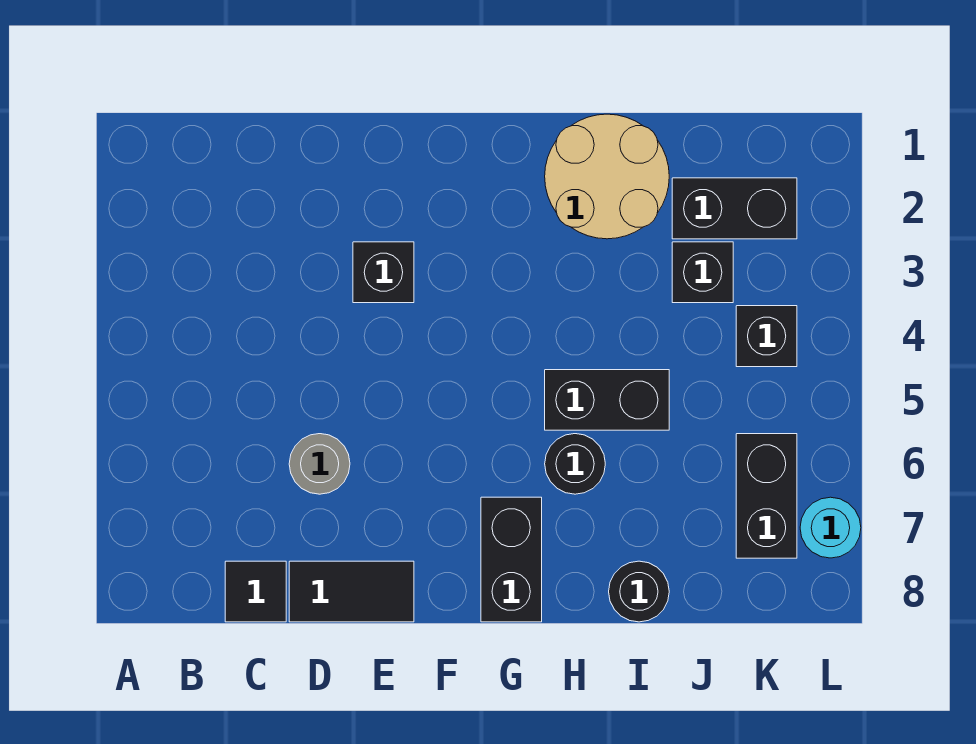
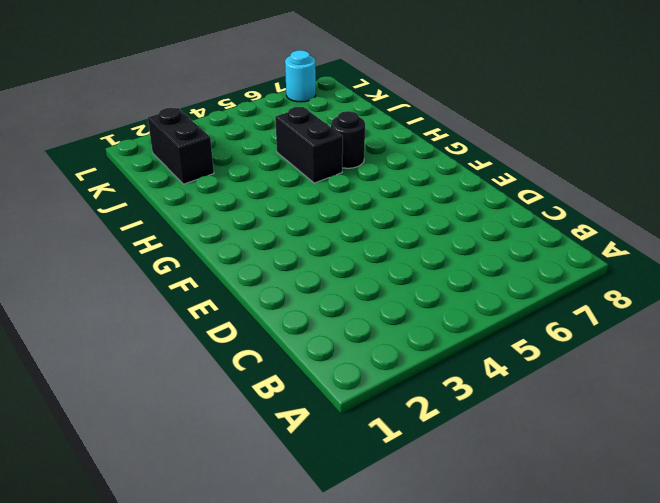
none -> black tile C8 level 1
none -> grey round brick D6 level 1
none -> black tile D8:E8 level 1

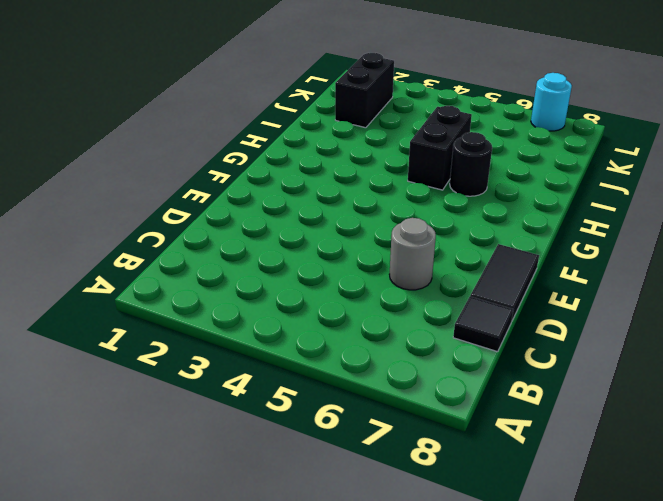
none -> black brick E3 level 1
none -> black brick G7:G8 level 1
none -> tan round brick H1:I2 level 1

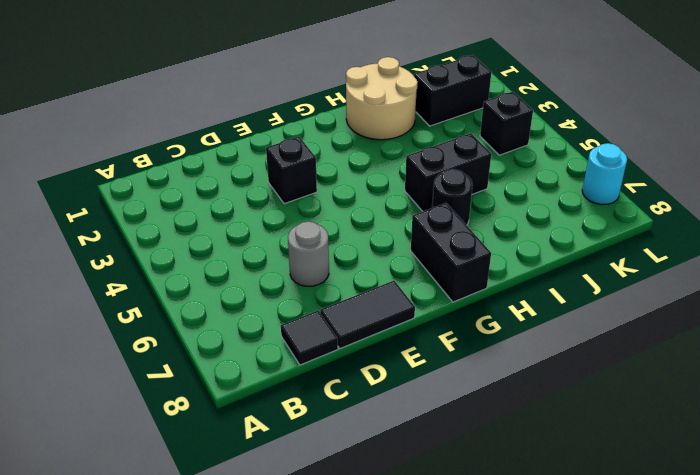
none -> black round brick I8 level 1
none -> black brick J3 level 1
none -> black brick K6:K7 level 1

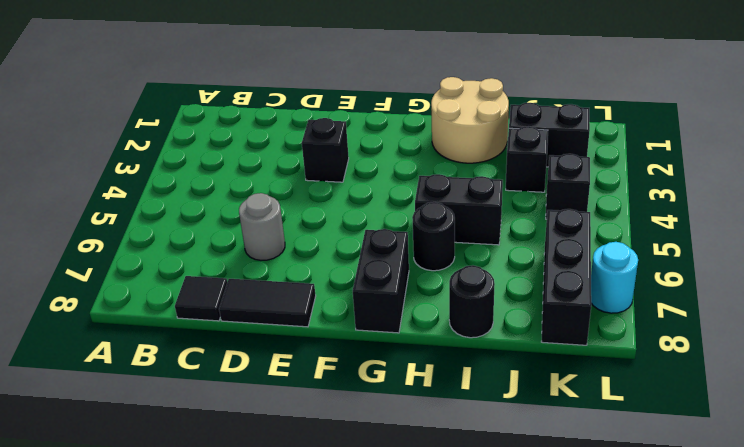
black brick K6:K8 level 1 -> black brick K6:K7 level 1

